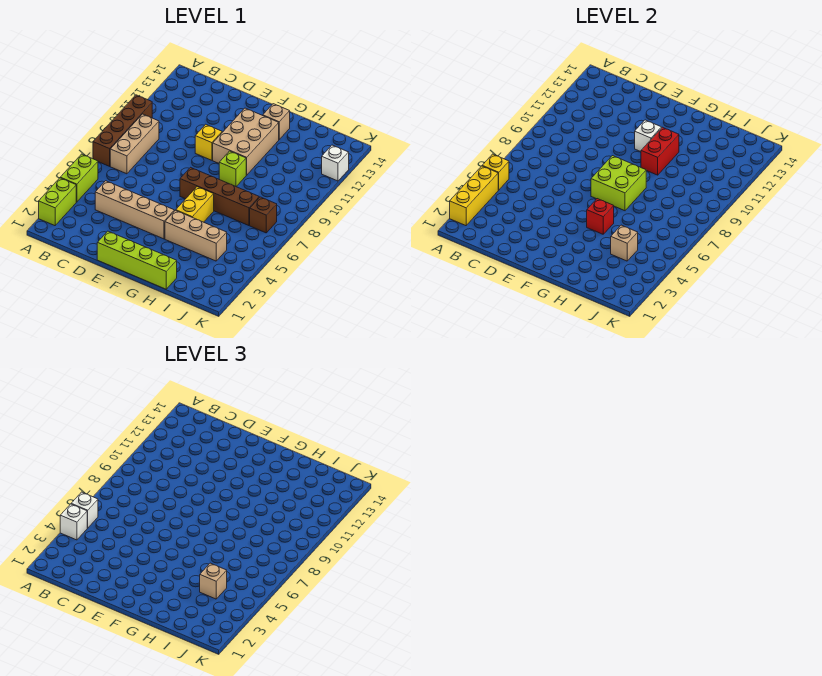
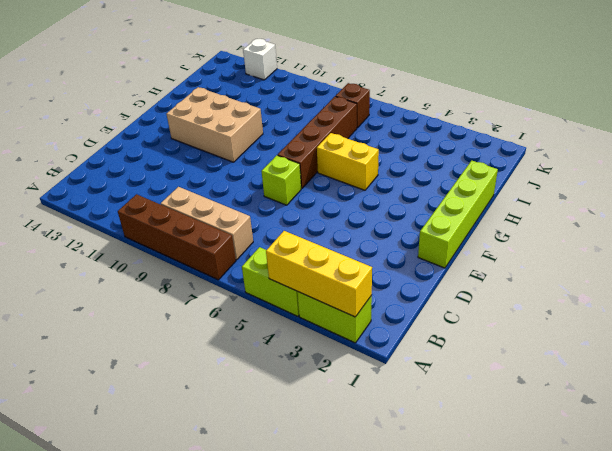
lime brick E7 level 1 -> lime brick G9 level 1
none -> tan brick C4:F4 level 1
none -> yellow brick E10 level 1
none -> tan brick G4:I4 level 1

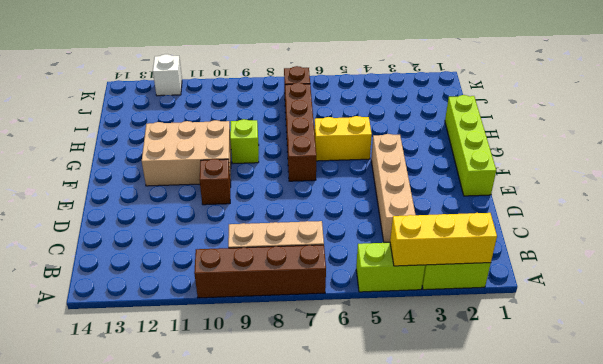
brown brick E10 level 1 -> yellow brick E10 level 1
none -> tan brick G4:I4 level 1
none -> tan brick G13 level 1
none -> yellow brick A5 level 2

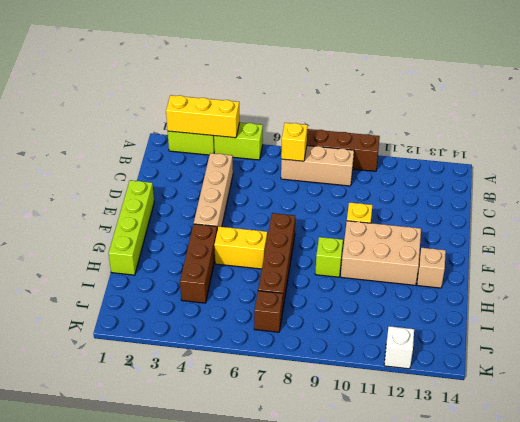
yellow brick B7 level 2 -> yellow brick A5 level 2
brown brick G4:I4 level 1 -> tan brick G4:I4 level 1
none -> lime brick F7:G8 level 2
none -> white brick F11 level 2
none -> red brick G5 level 2

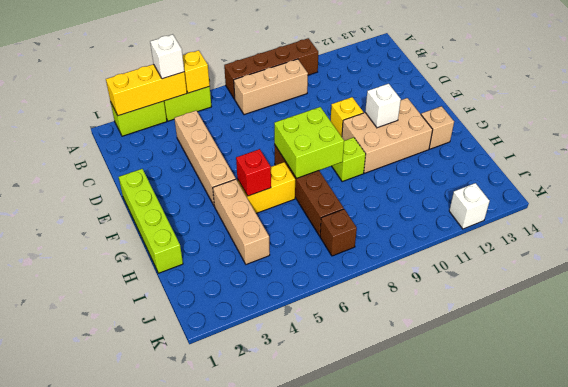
none -> red brick G10:G11 level 2
none -> tan brick I4 level 2
none -> white brick A5 level 3

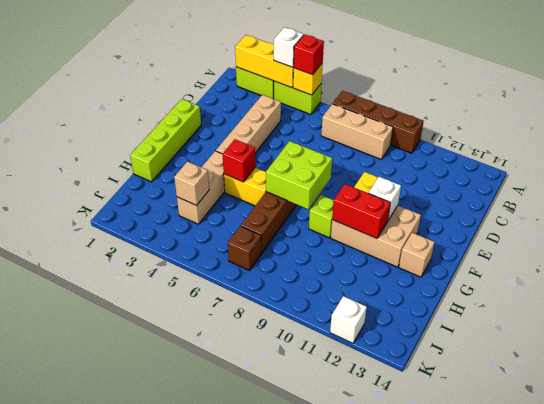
red brick A5 level 3 -> white brick A5 level 3
none -> tan brick I4 level 3

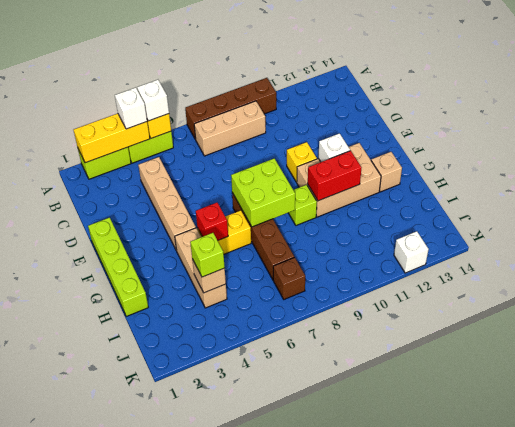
lime brick I4 level 3 -> tan brick I4 level 3

